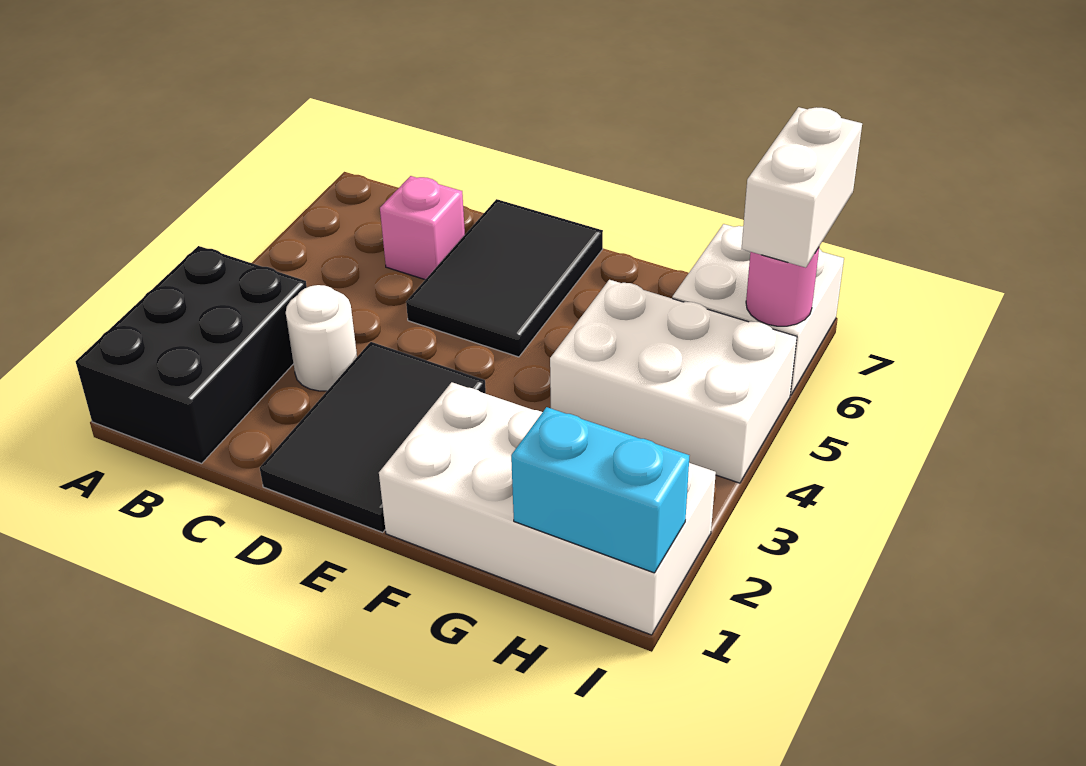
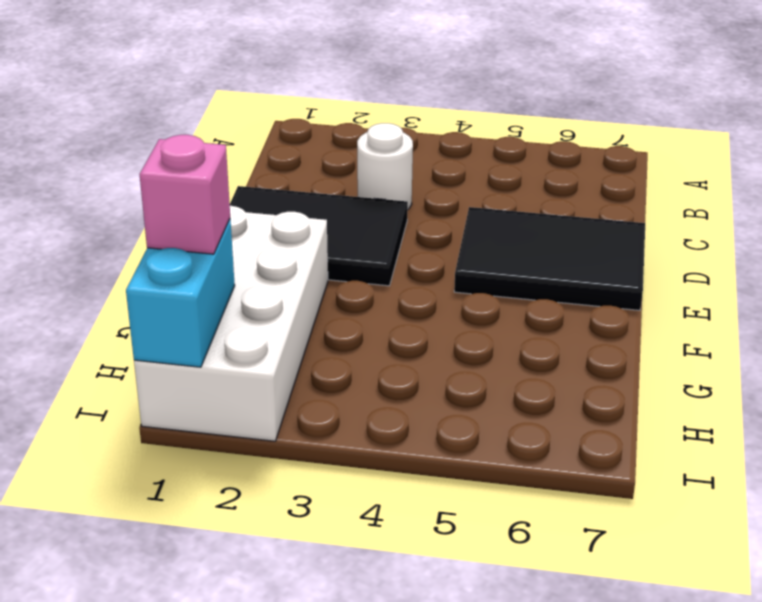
pink brick H1 level 3 -> pink brick C6 level 1
none -> black brick A1:B3 level 1
none -> white brick G4:I5 level 1

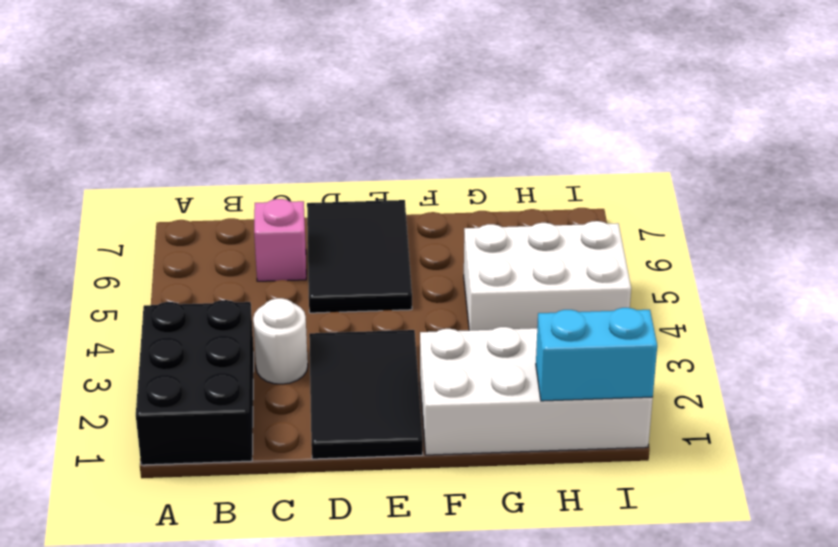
none -> white brick H6:I7 level 1
none -> pink round brick I6 level 2

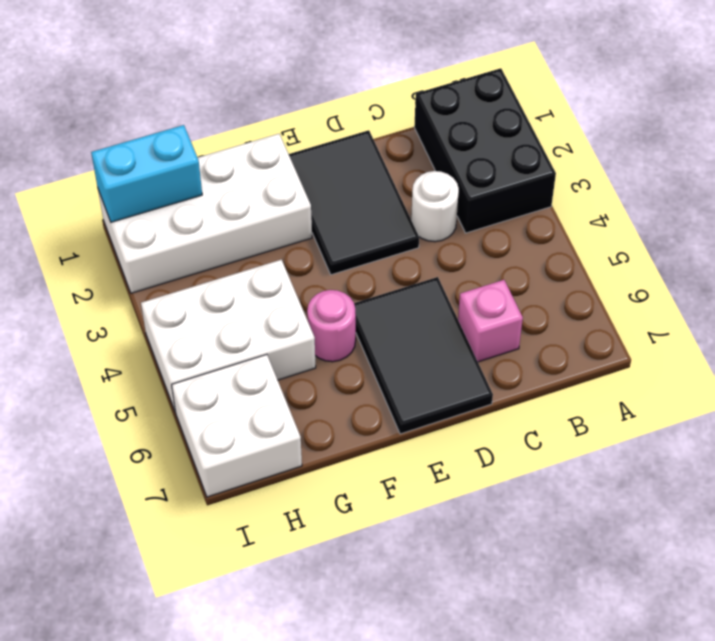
pink round brick F5 level 1 -> pink round brick I6 level 2
none -> white brick I6:I7 level 3

